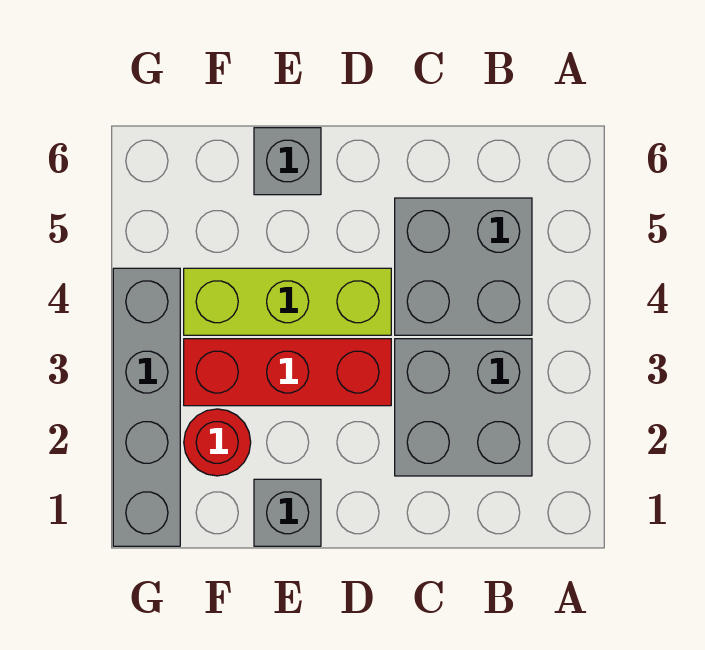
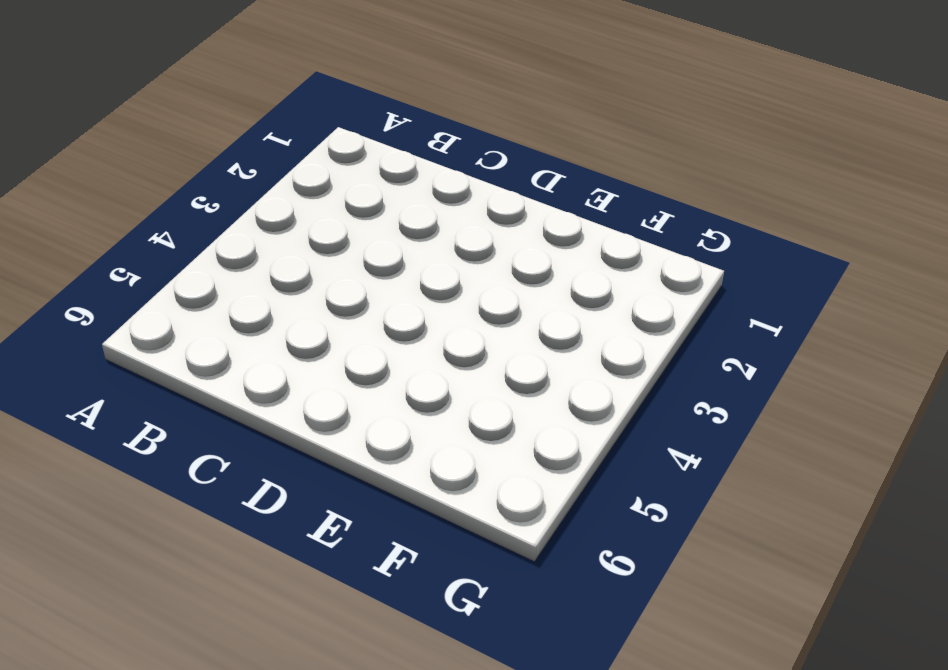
none -> grey brick B2:C3 level 1
none -> grey brick B4:C5 level 1

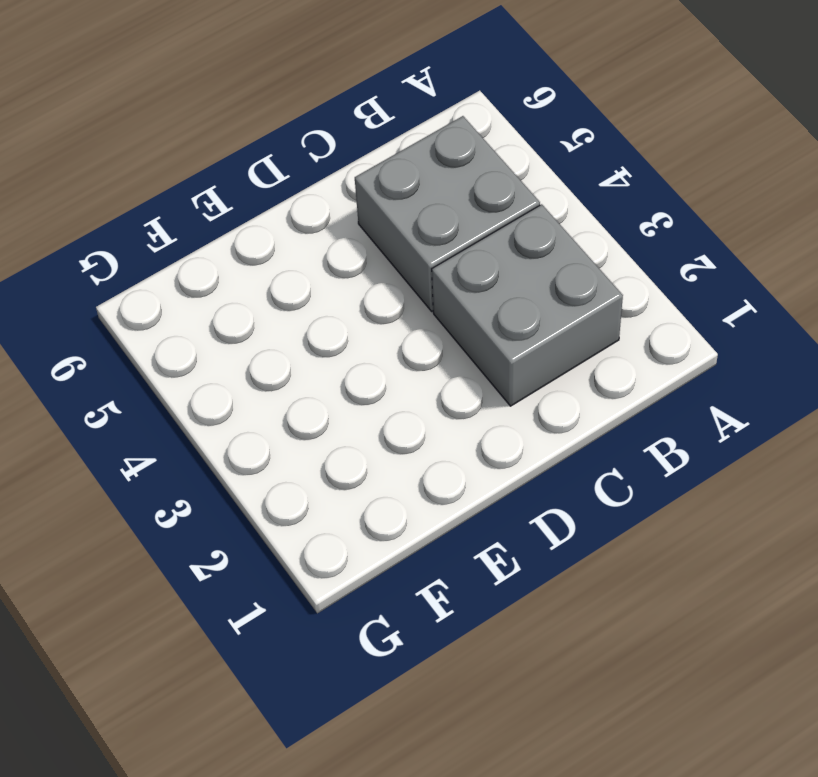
none -> red brick D3:F3 level 1
none -> lime brick D4:F4 level 1

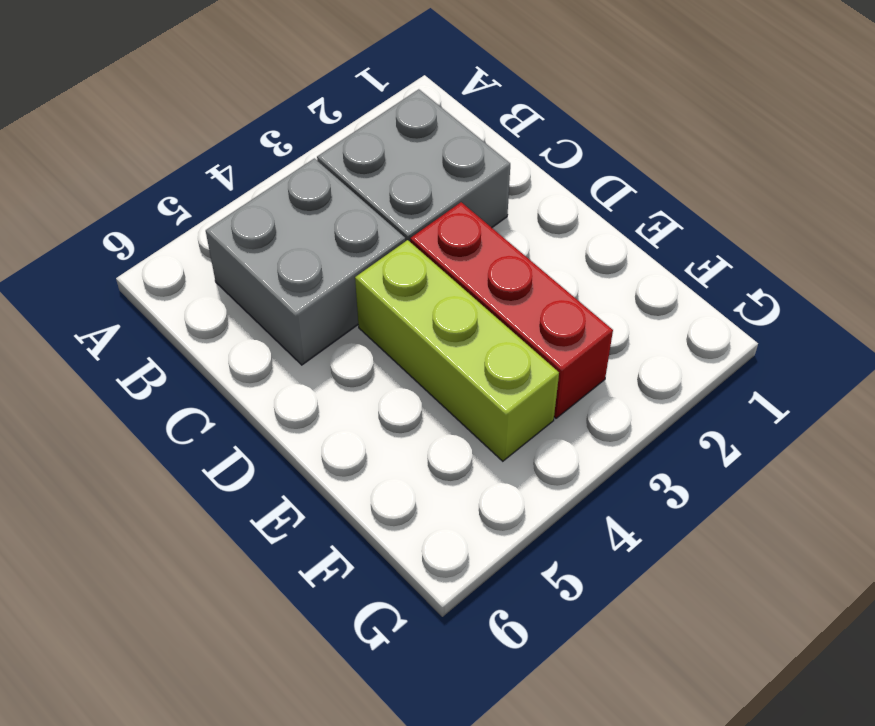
none -> grey brick E1 level 1
none -> grey brick E6 level 1

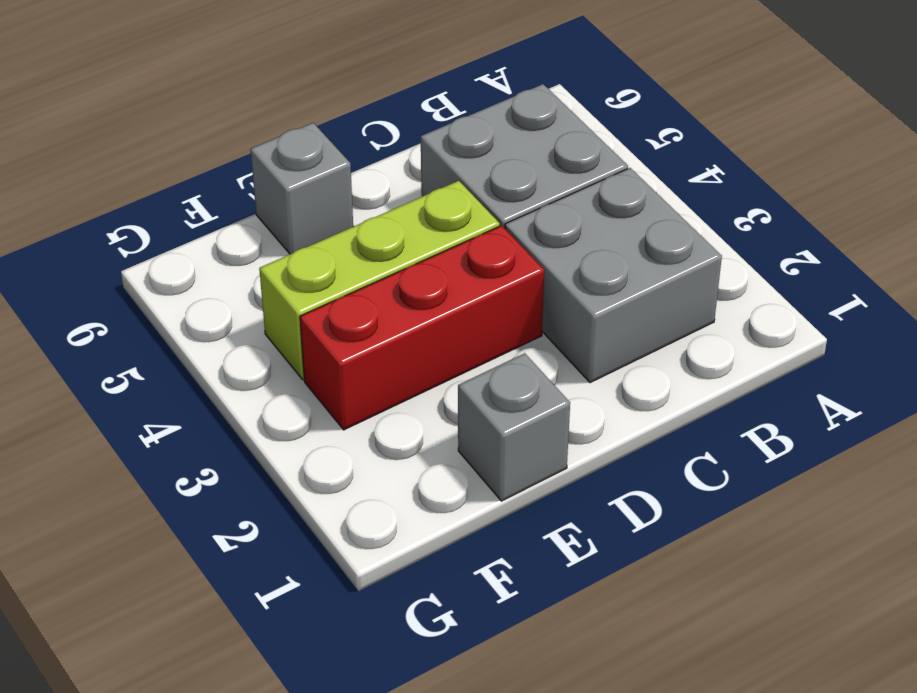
none -> red round brick F2 level 1
none -> grey brick G1:G4 level 1

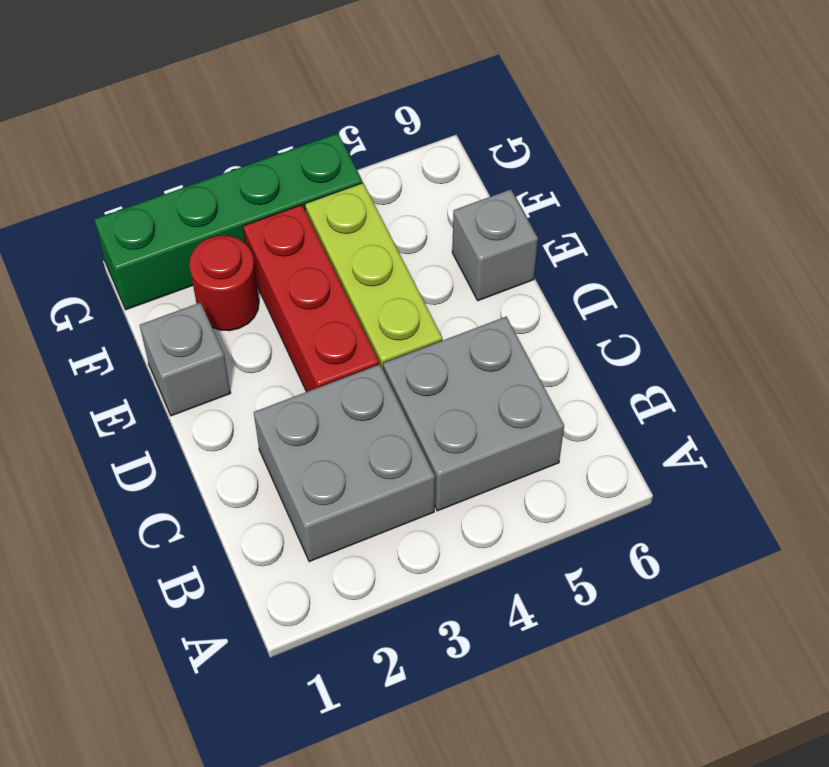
green brick G1:G4 level 1 -> grey brick G1:G4 level 1

